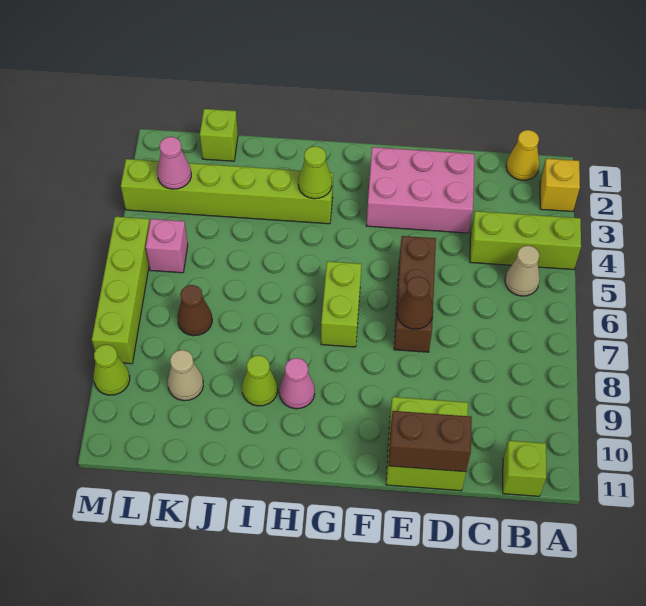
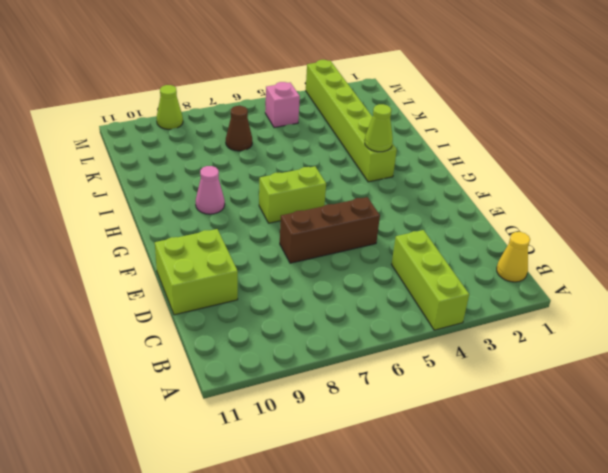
none -> yellow brick A2 level 1
none -> tan cone B5 level 1
none -> lime brick B11 level 1

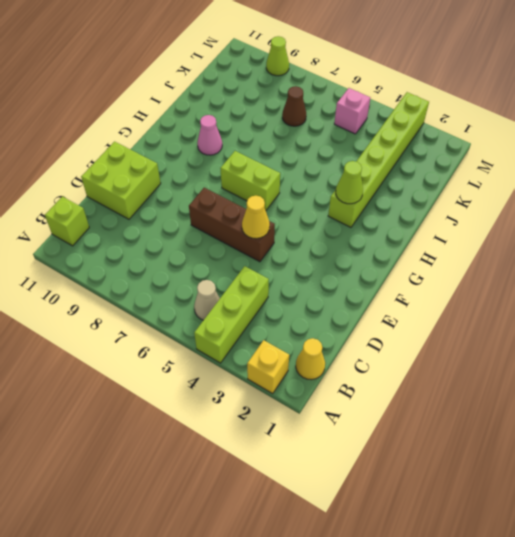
yellow cone E5 level 2 -> none
none -> pink brick D2:F3 level 1
none -> lime cone I9 level 1
none -> lime brick K1 level 1

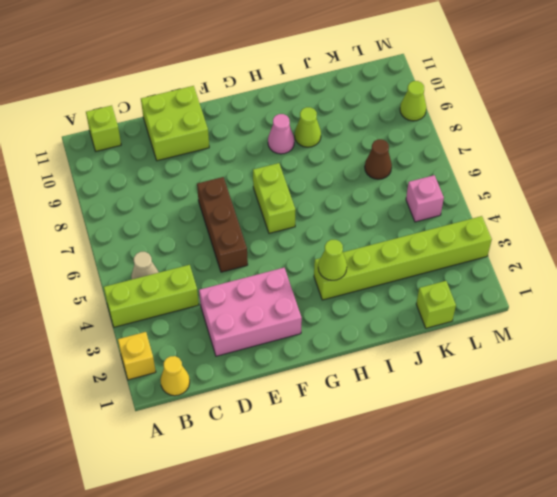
none -> tan cone K9 level 1
none -> lime brick M5:M8 level 1
none -> brown brick D11:E11 level 2

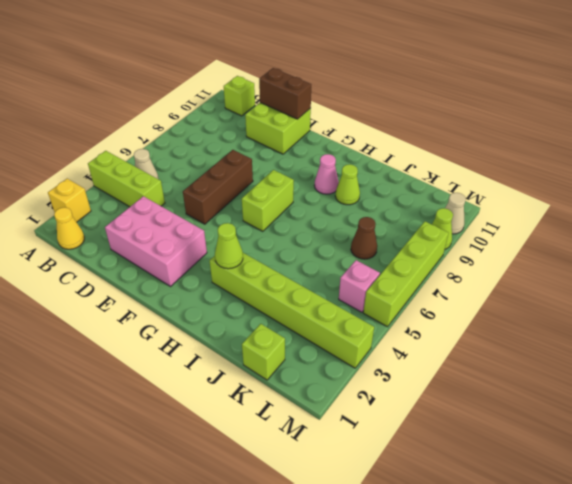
tan cone M10 level 1 -> tan cone K9 level 1
none -> brown cone E7 level 2
none -> pink cone L3 level 2

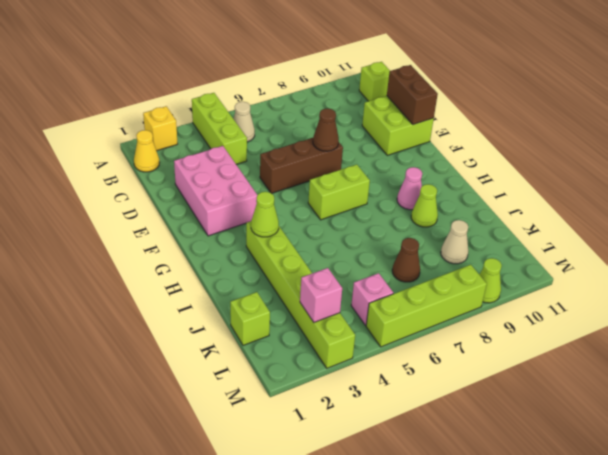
pink brick L3 level 2 -> pink cone L3 level 2

